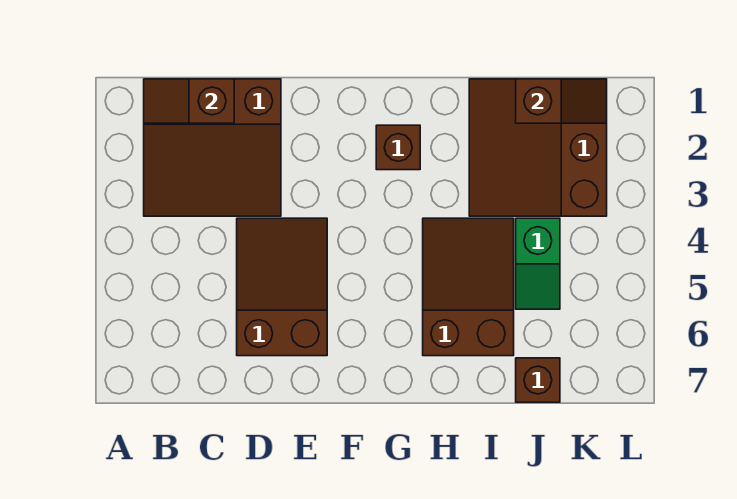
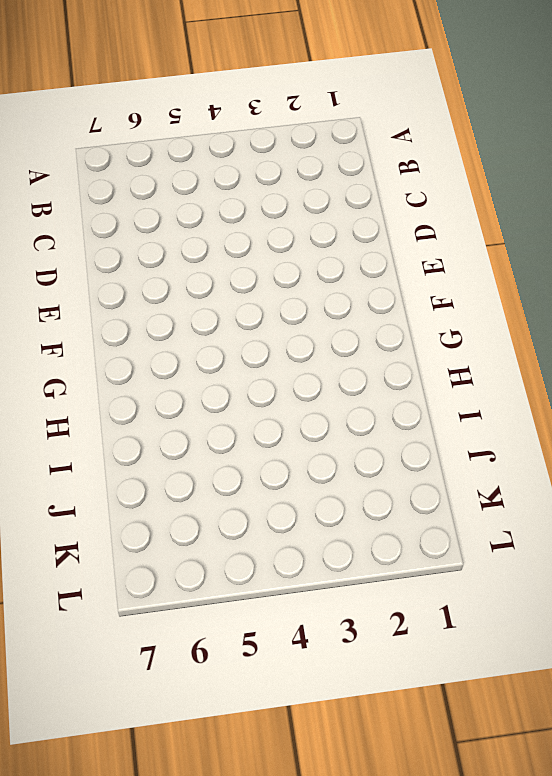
none -> brown slope B1:D3 level 1 top 1
none -> brown slope D4:E6 level 1 top 6

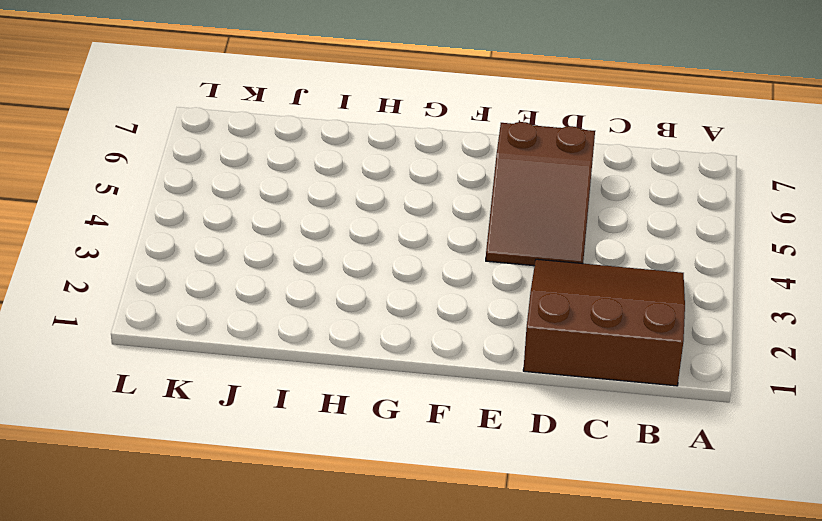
none -> brown brick G2 level 1
none -> brown slope H4:I6 level 1 top 6

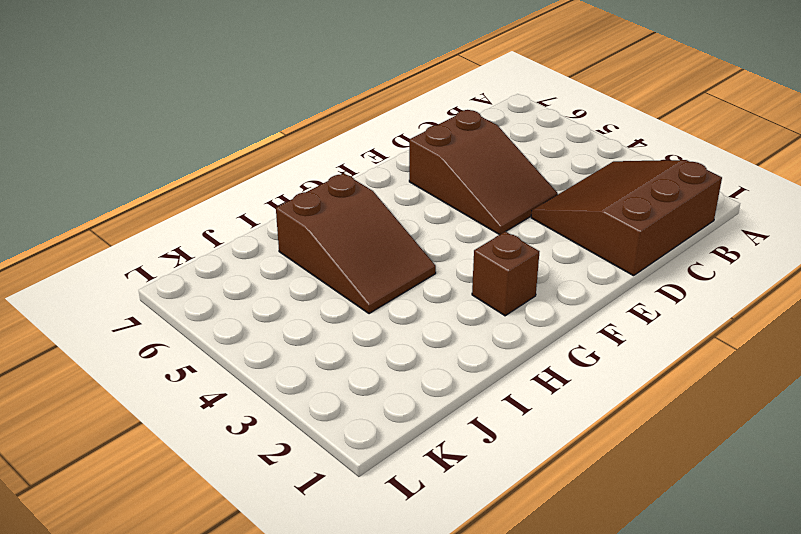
none -> brown slope I1:K3 level 1 top K
none -> green slope J4:J5 level 1 top 4

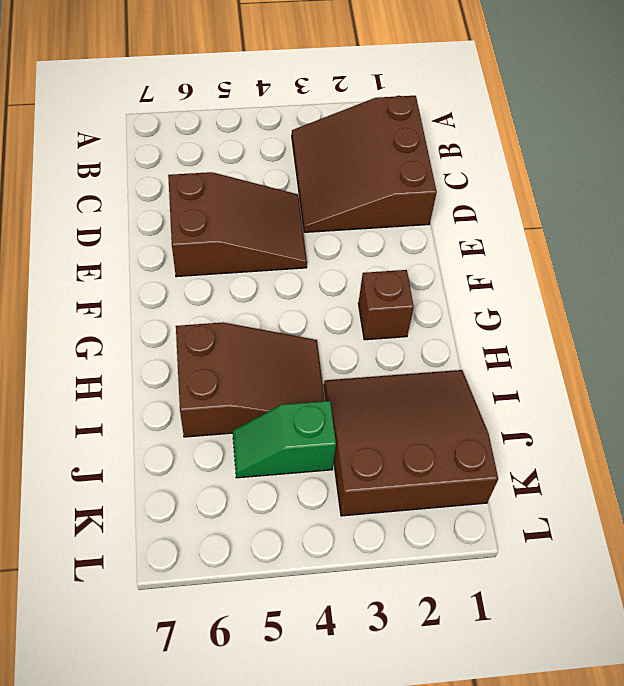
none -> brown brick J7 level 1
none -> brown slope B1:C1 level 2 top C

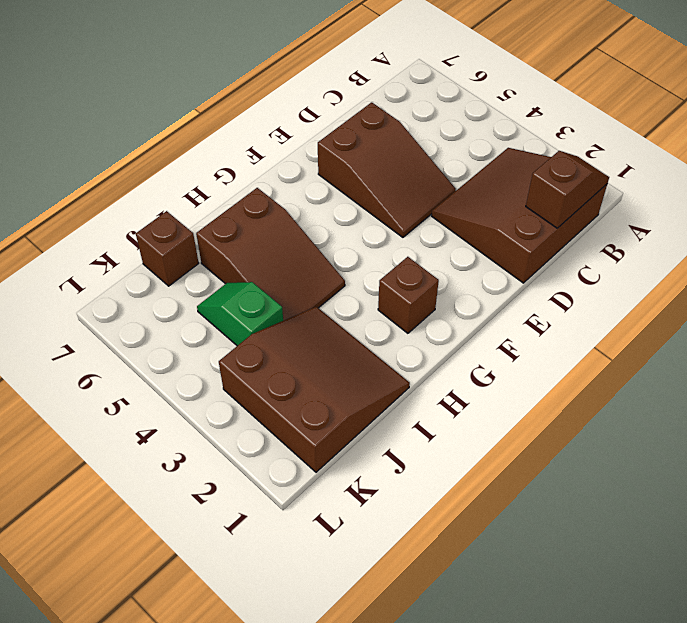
none -> brown slope J1:K1 level 2 top J

